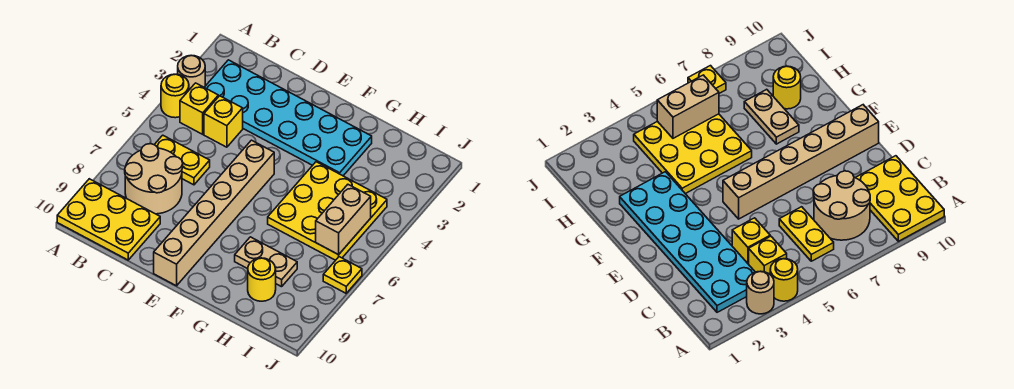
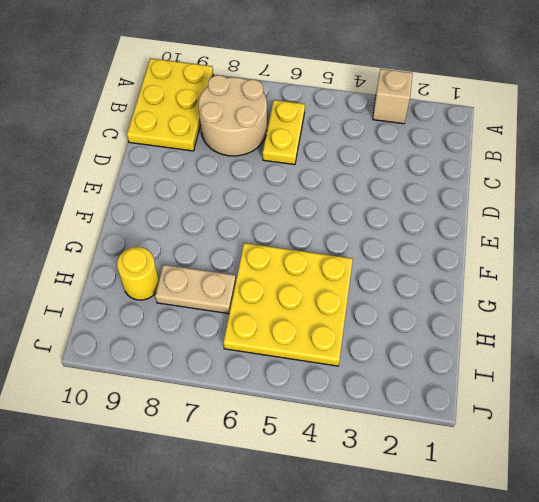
tan brick A3 level 1 -> tan round brick A3 level 1
tan plate H7:H8 level 1 -> tan plate G8:H8 level 1
none -> yellow round brick A4 level 1
none -> cyan plate B2:G3 level 1
none -> yellow brick B4 level 1

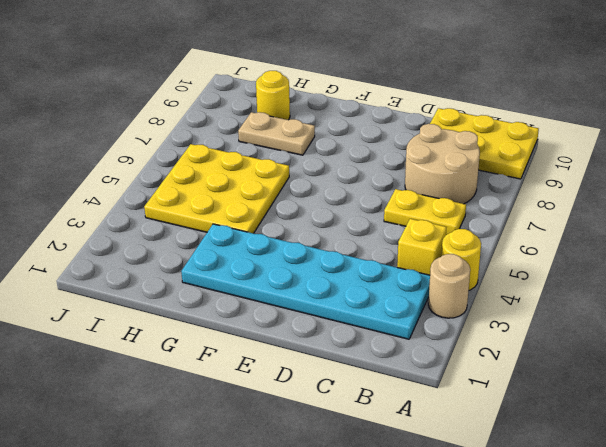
none -> yellow brick C4 level 1
none -> tan brick E5:E10 level 1
none -> yellow plate J7 level 1

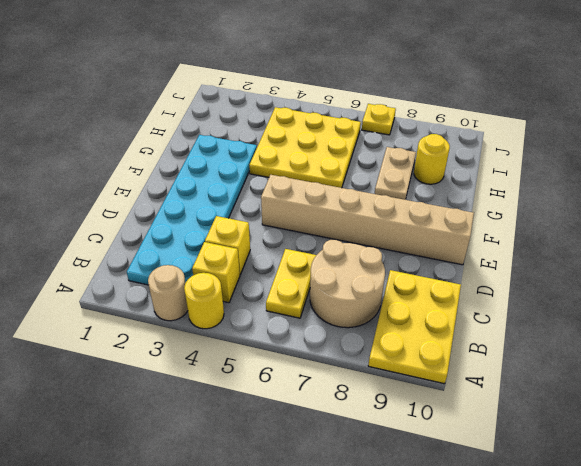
none -> tan brick I5:I6 level 2

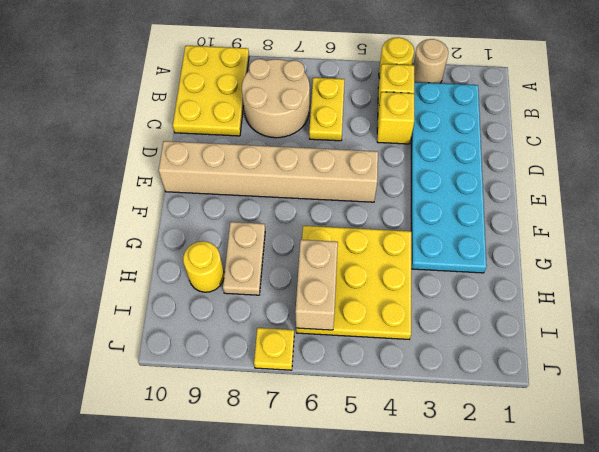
tan brick H6:I6 level 2 -> tan brick I5:I6 level 2

